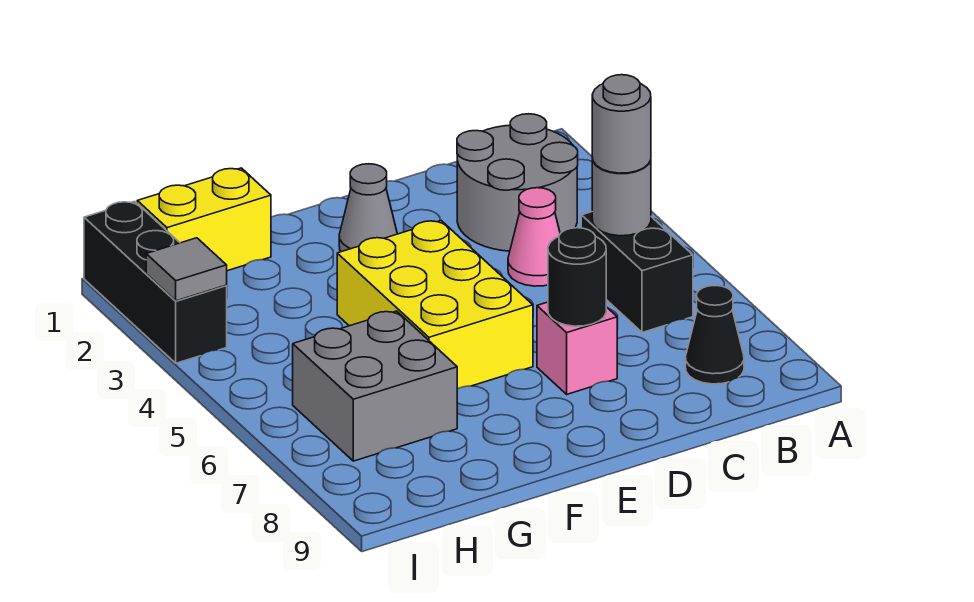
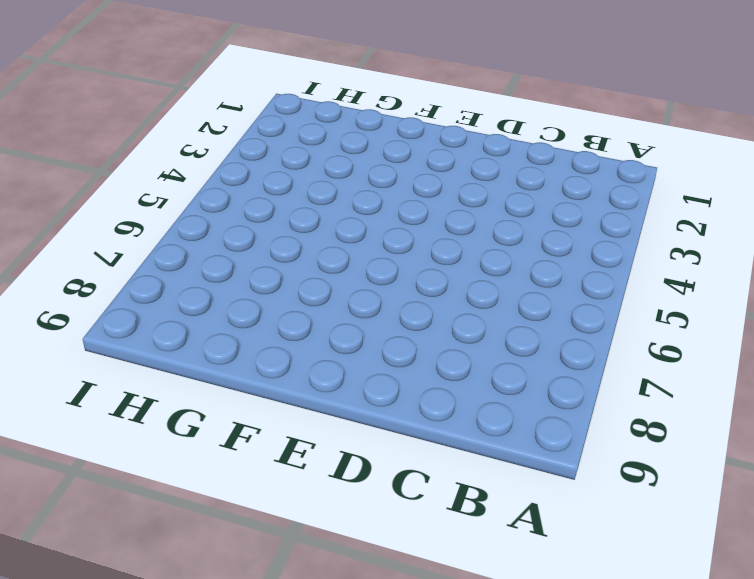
none -> grey round brick B2:C3 level 1
none -> black brick B5:B6 level 1
none -> black cone B8 level 1

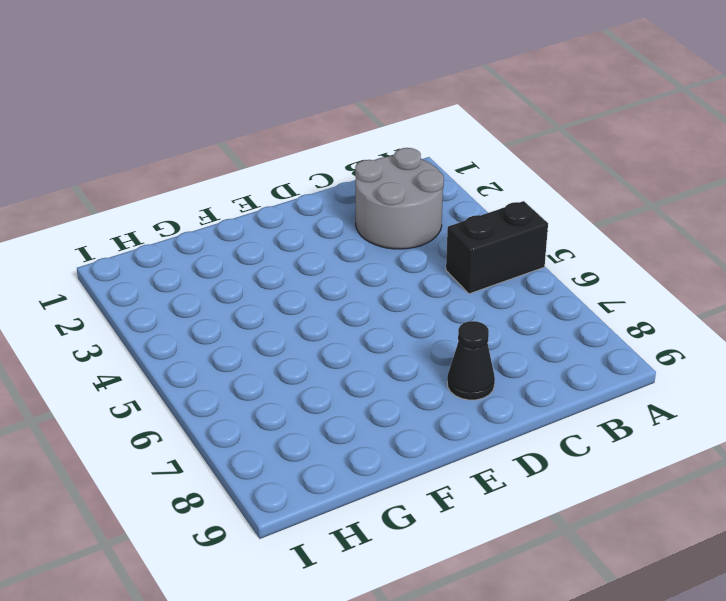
black brick A5:B5 level 1 -> black brick B5:B6 level 1
black cone D8 level 1 -> black cone B8 level 1
none -> pink cone C4 level 1
none -> pink brick D7 level 1
none -> grey cone E2 level 1

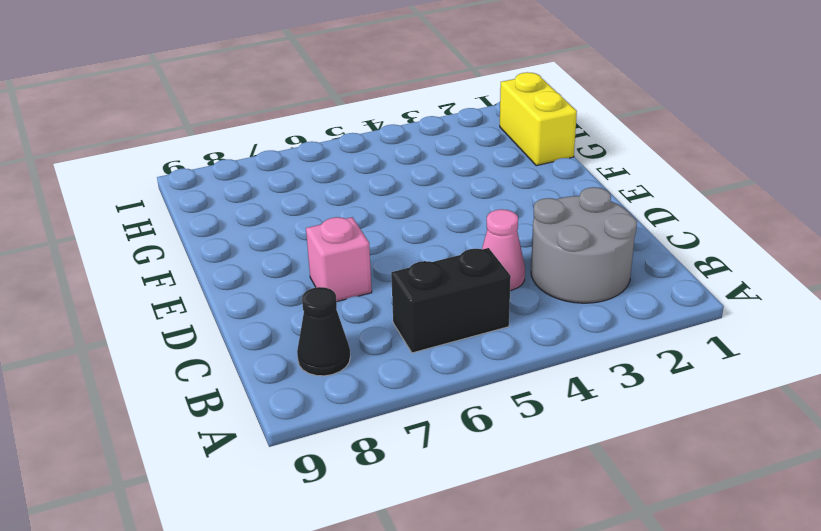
none -> grey cone E2 level 1
none -> yellow brick E4:F6 level 1
none -> grey brick G6:H7 level 1

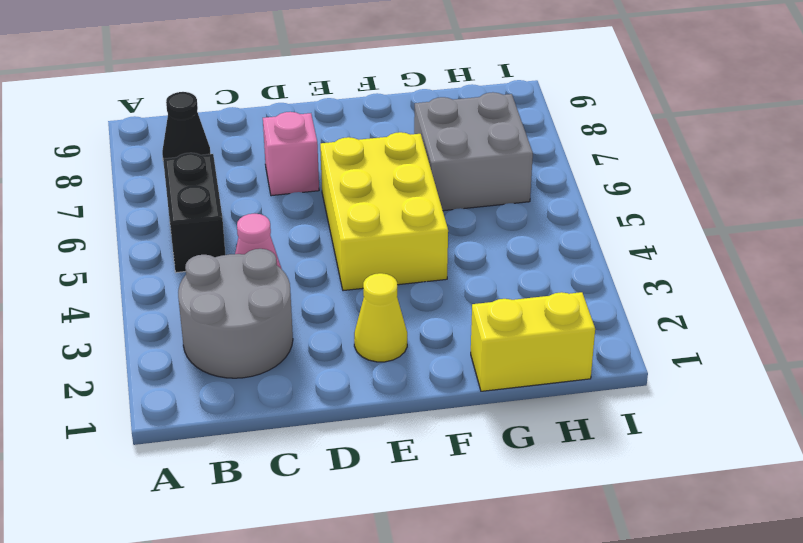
yellow cone E2 level 1 -> grey cone E2 level 1
none -> black brick I1:I3 level 1
none -> grey round brick B5 level 2
none -> black round brick D7 level 2

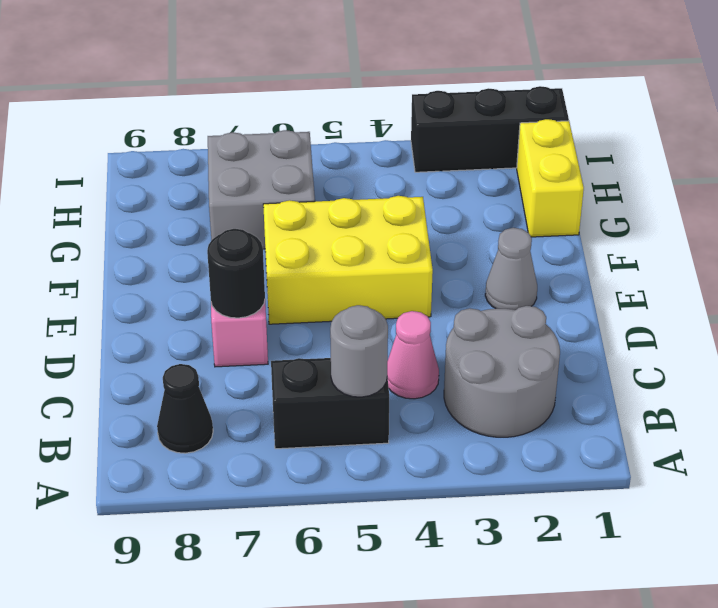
none -> grey tile I3 level 2
none -> grey round brick B5 level 3

